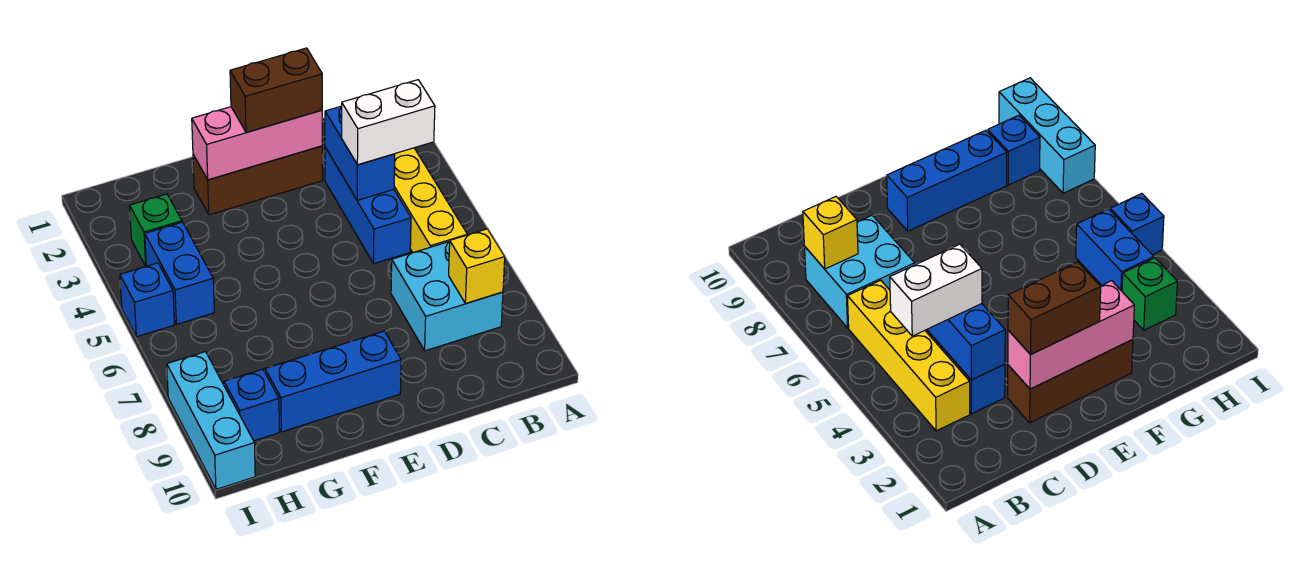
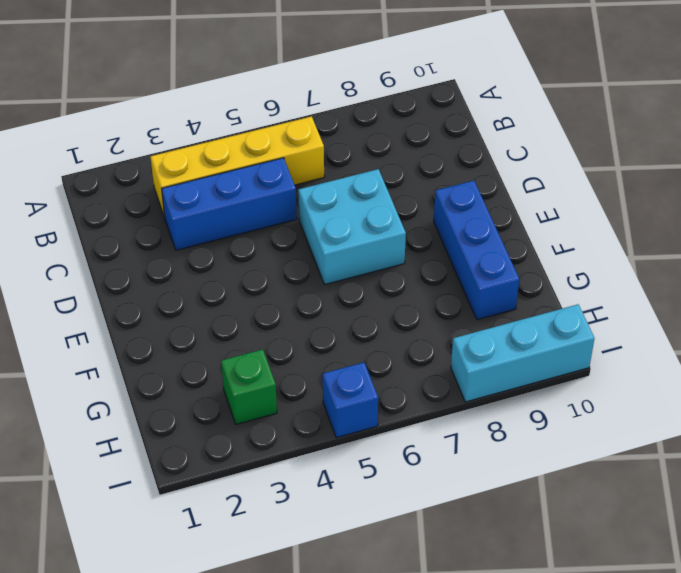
cyan brick D6:E7 level 1 -> cyan brick B7:C8 level 1
none -> brown brick D2:F2 level 1
none -> blue brick H4:H5 level 1
none -> blue brick H9 level 1

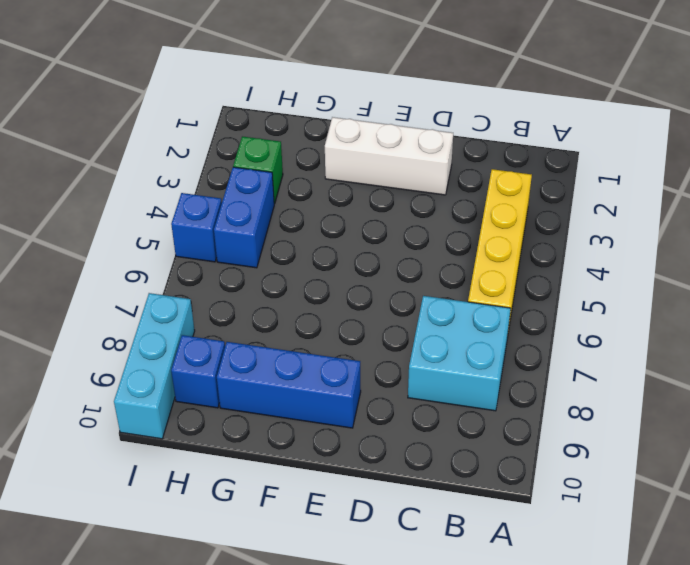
white brick D2:F2 level 1 -> brown brick D2:F2 level 1
none -> blue brick C3:C5 level 1
none -> yellow brick B8 level 2
none -> blue brick C3:C4 level 2

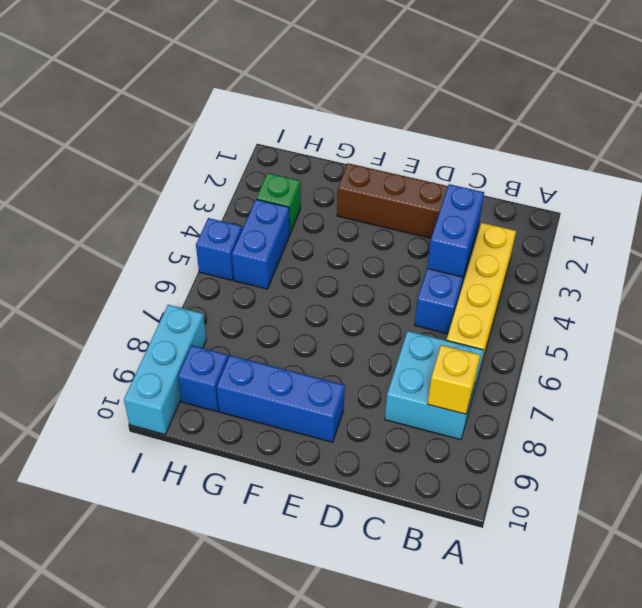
none -> pink brick D2:F2 level 2
none -> white brick B4:C4 level 3
none -> brown brick D2:E2 level 3

